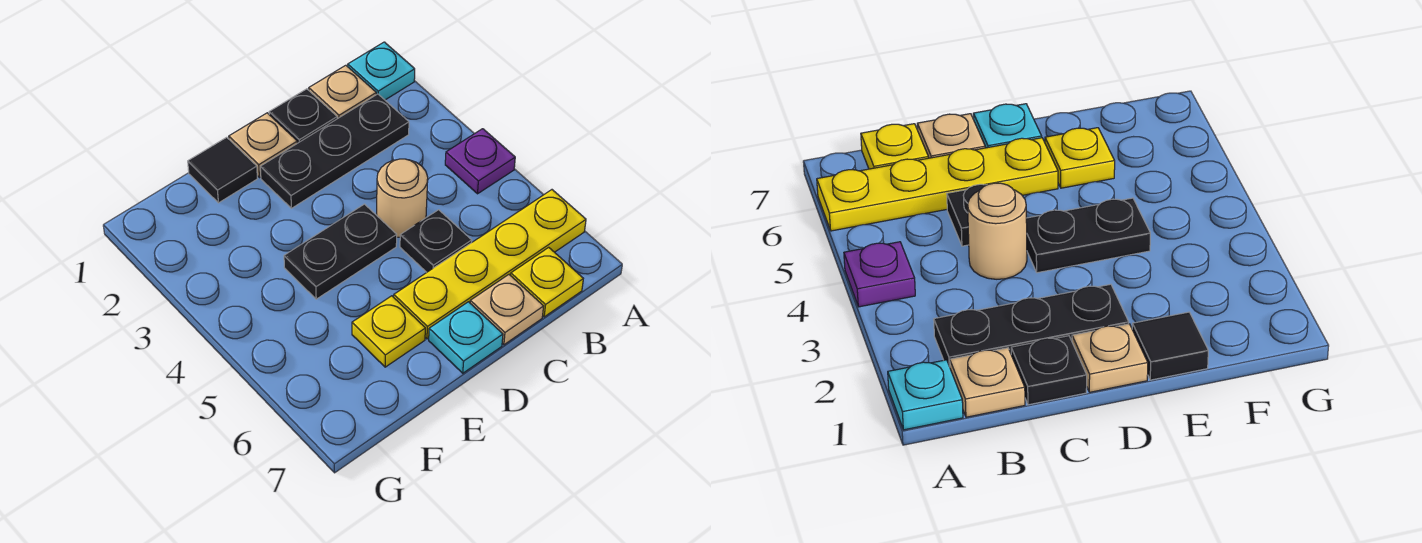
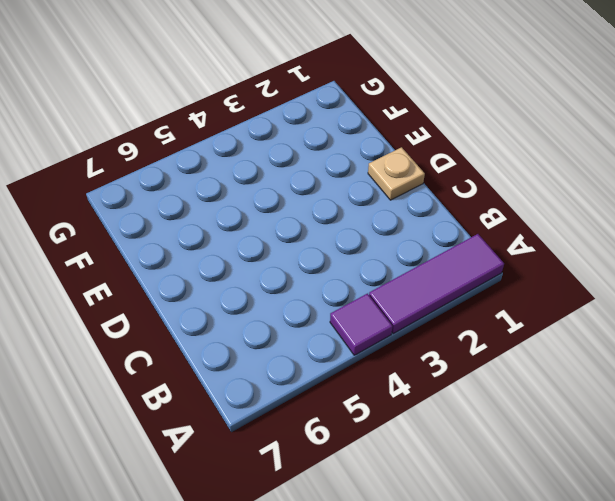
purple tile A1:A3 level 1 -> cyan plate A1 level 1
purple tile A4 level 1 -> purple plate A4 level 1
none -> yellow plate A6:D6 level 1
none -> tan plate B1 level 1
none -> black plate B2:D2 level 1

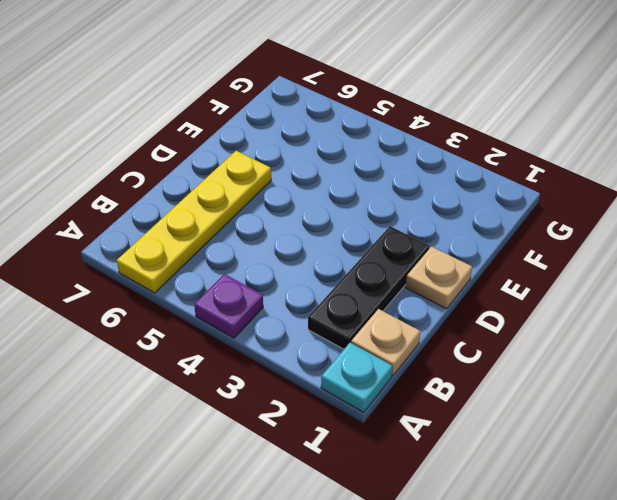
none -> yellow plate B7 level 1
none -> black plate C1 level 1
none -> tan round brick C4 level 1

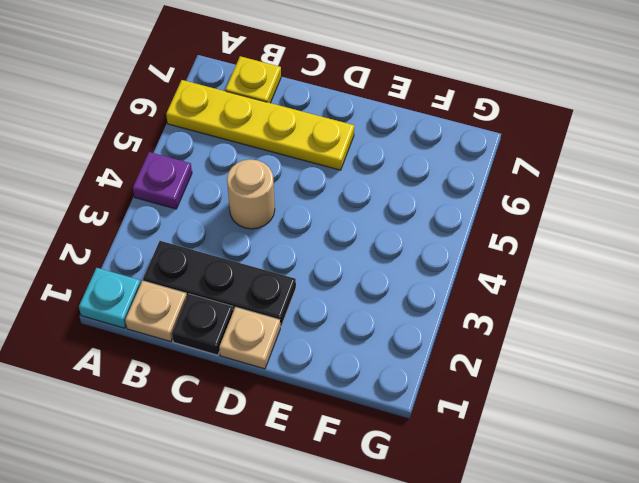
none -> black plate C5 level 1
none -> tan plate C7 level 1
none -> black plate D4:E4 level 1

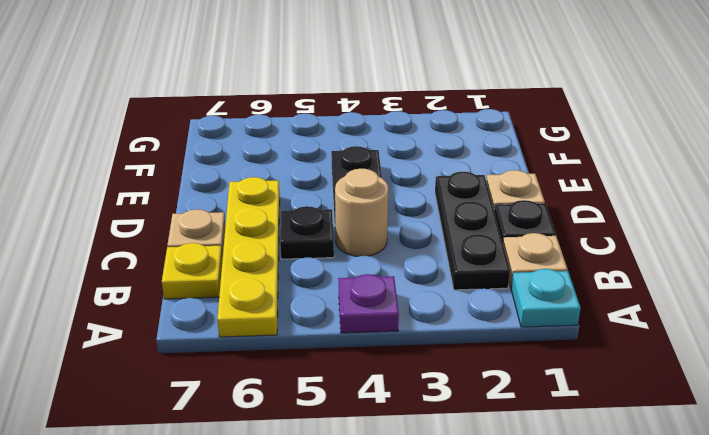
none -> cyan plate D7 level 1
none -> black tile E1 level 1
none -> yellow plate E6 level 1

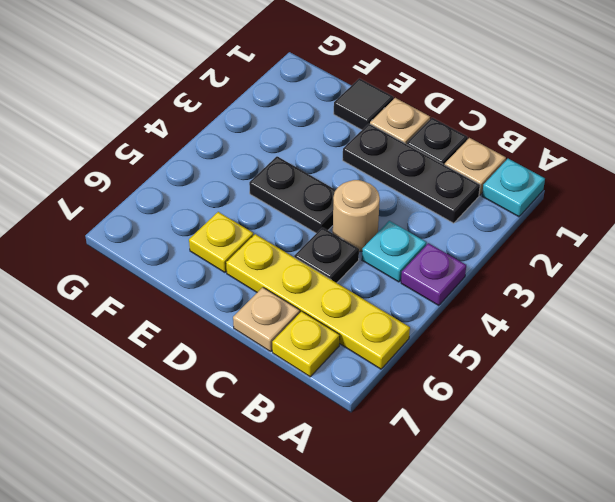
cyan plate B4 level 1 -> cyan plate D7 level 1

